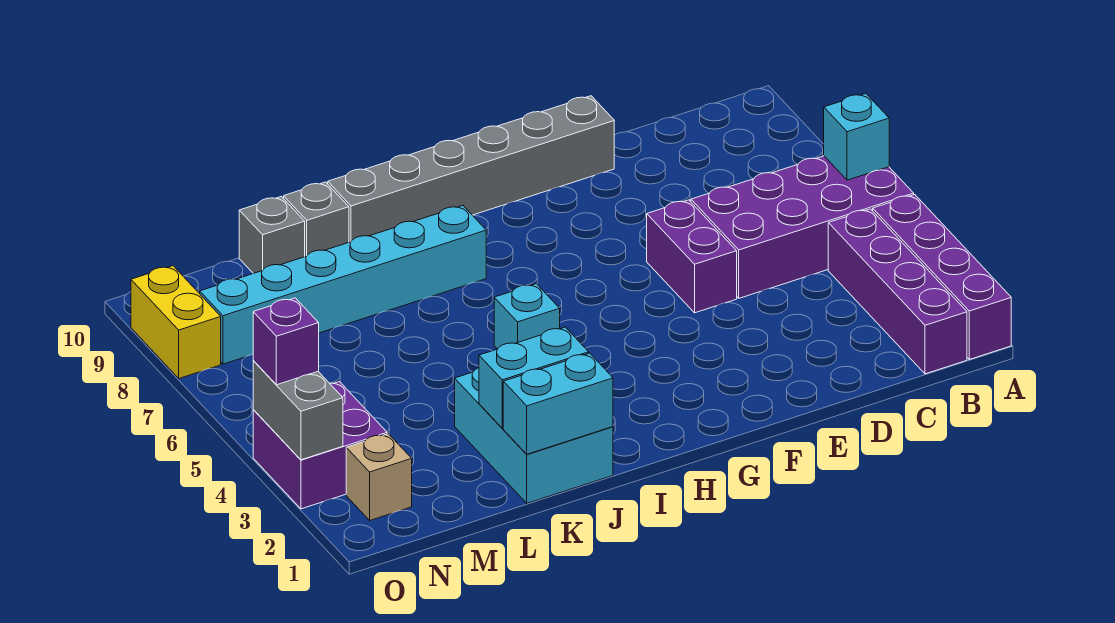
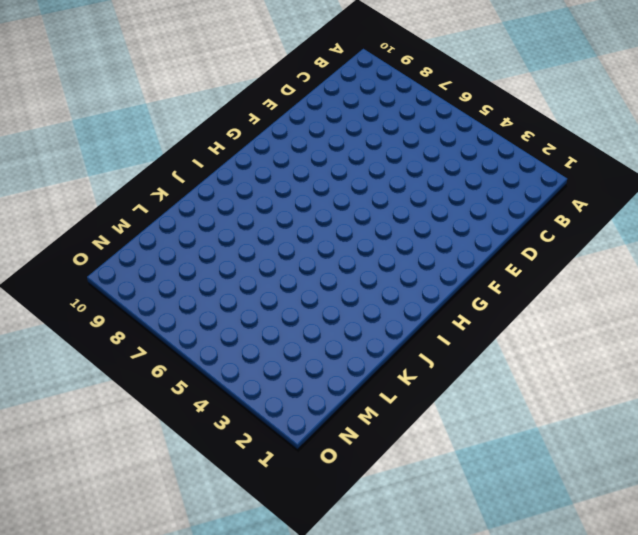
none -> purple brick A1:A4 level 1
none -> purple brick A5:D6 level 1
none -> purple brick B1:B4 level 1

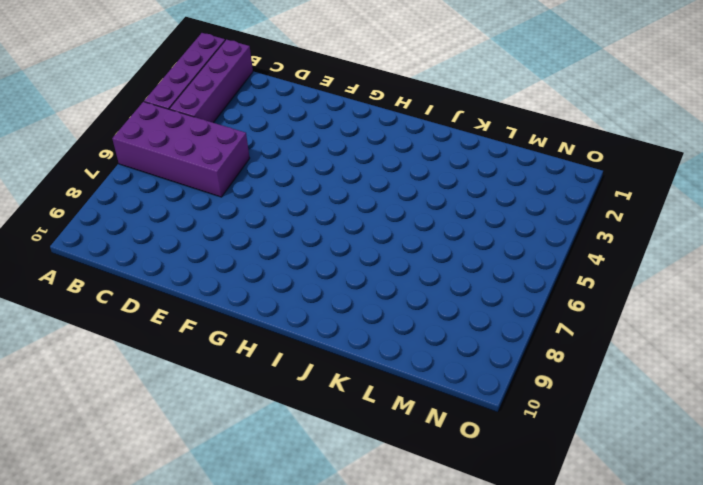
none -> purple brick E5:E6 level 1
none -> grey brick E10:J10 level 1
none -> cyan brick I5 level 1

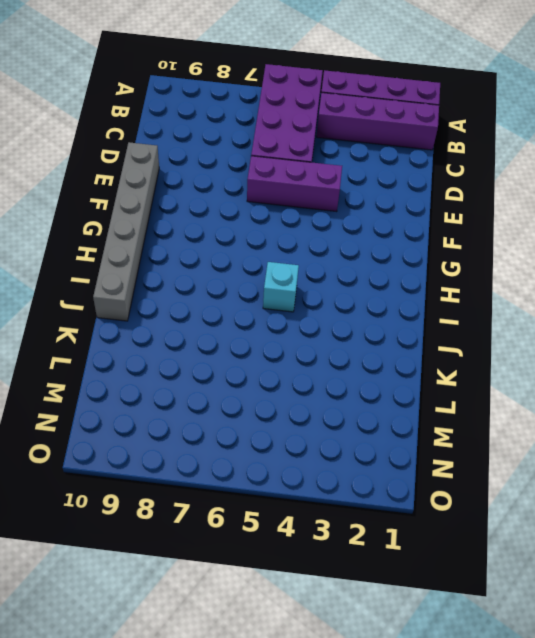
purple brick E4:E6 level 1 -> purple brick E5:E6 level 1
none -> cyan brick I8:N8 level 1
none -> cyan brick J1:K3 level 1
none -> grey brick K10 level 1

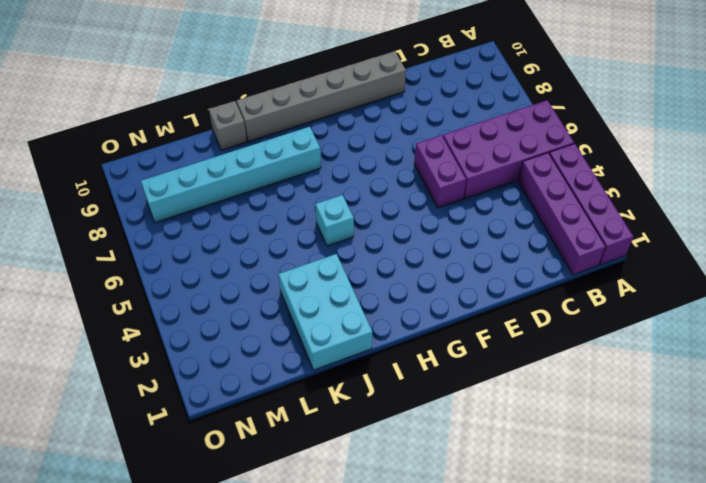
none -> grey brick L10 level 1
none -> tan brick N2 level 1
none -> purple brick N3:O4 level 1

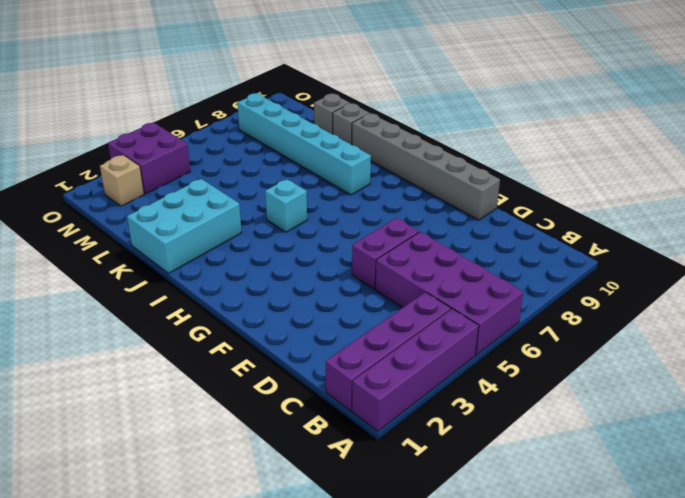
none -> yellow brick O8:O9 level 1
none -> cyan brick A6 level 2
none -> cyan brick J1:K1 level 2

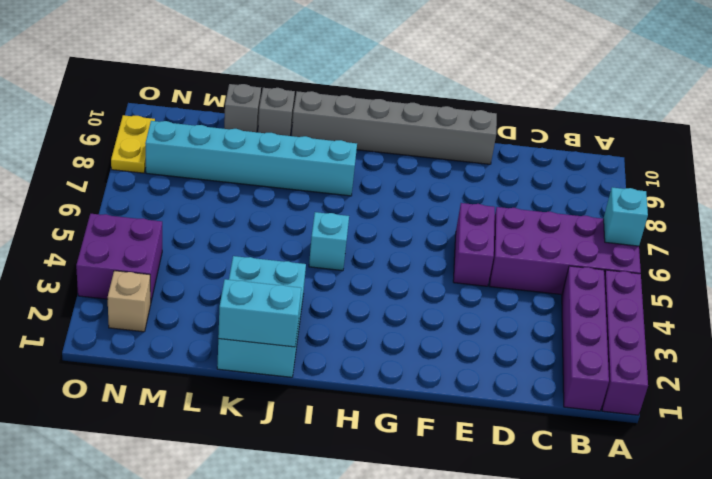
yellow plate O8:O9 level 1 -> yellow brick O8:O9 level 1
none -> cyan brick J2:K2 level 2
none -> grey brick O3:O4 level 2
none -> purple brick O4 level 3

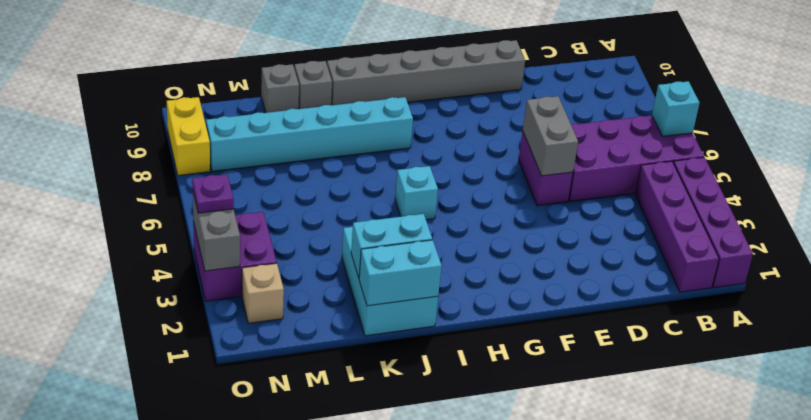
grey brick E5:E6 level 2 -> none
purple plate O4 level 3 -> purple brick O4 level 3

